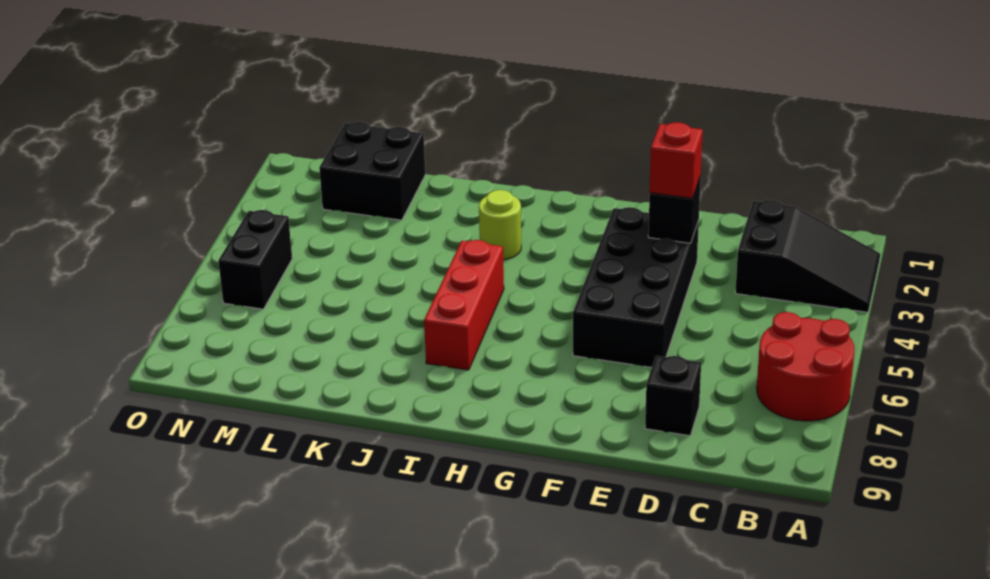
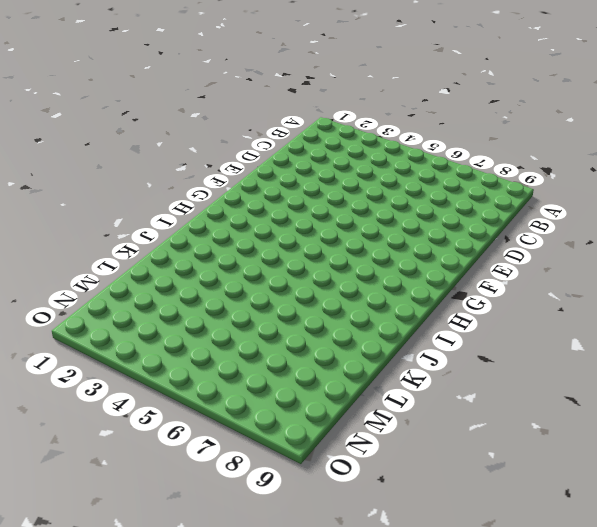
none -> black slope A2:C3 level 1 top C
none -> red round brick A6:B7 level 1

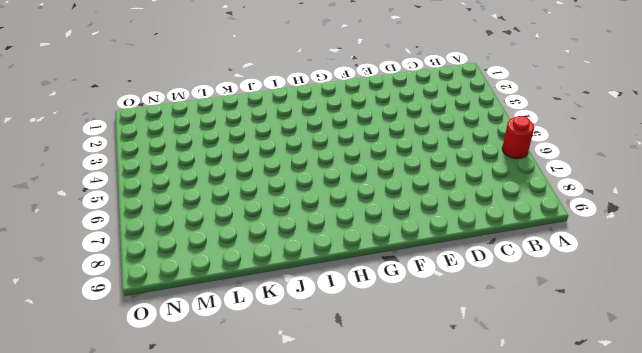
red round brick A6 level 1 -> red round brick A6:B7 level 1
none -> black slope A2:C3 level 1 top C
none -> black brick D8 level 1

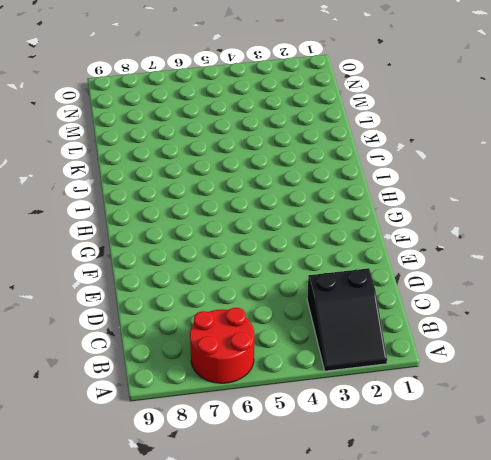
none -> black brick D8 level 1
none -> black brick E3:F6 level 1

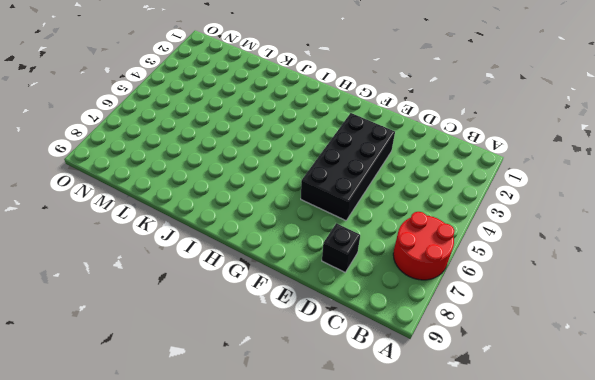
none -> black slope A2:C3 level 1 top C
none -> lime round brick I3 level 1

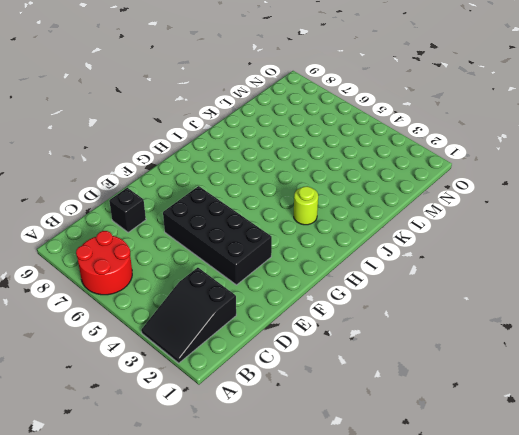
none -> red brick I5:I7 level 1
none -> black brick L1:M2 level 1

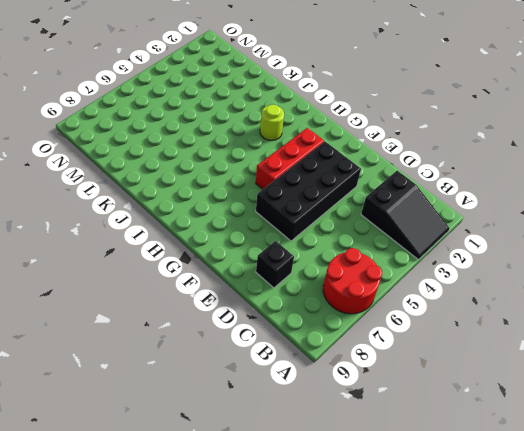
red brick G3:G5 level 1 -> red brick I5:I7 level 1
none -> black brick L1:M2 level 1
none -> black brick N5:N6 level 1

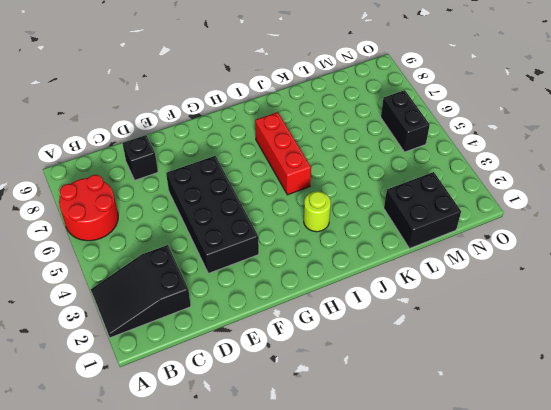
none -> black brick E3 level 2
none -> red brick E3 level 3

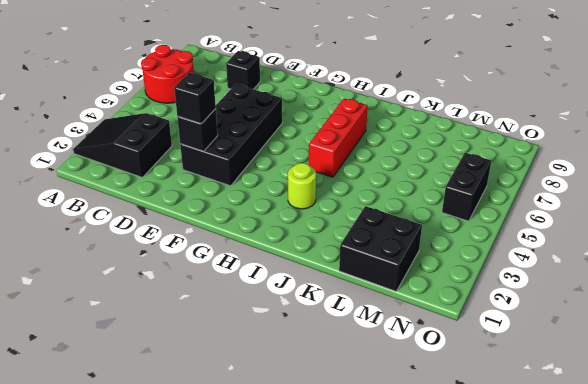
black brick E3 level 3 -> red brick E3 level 3

